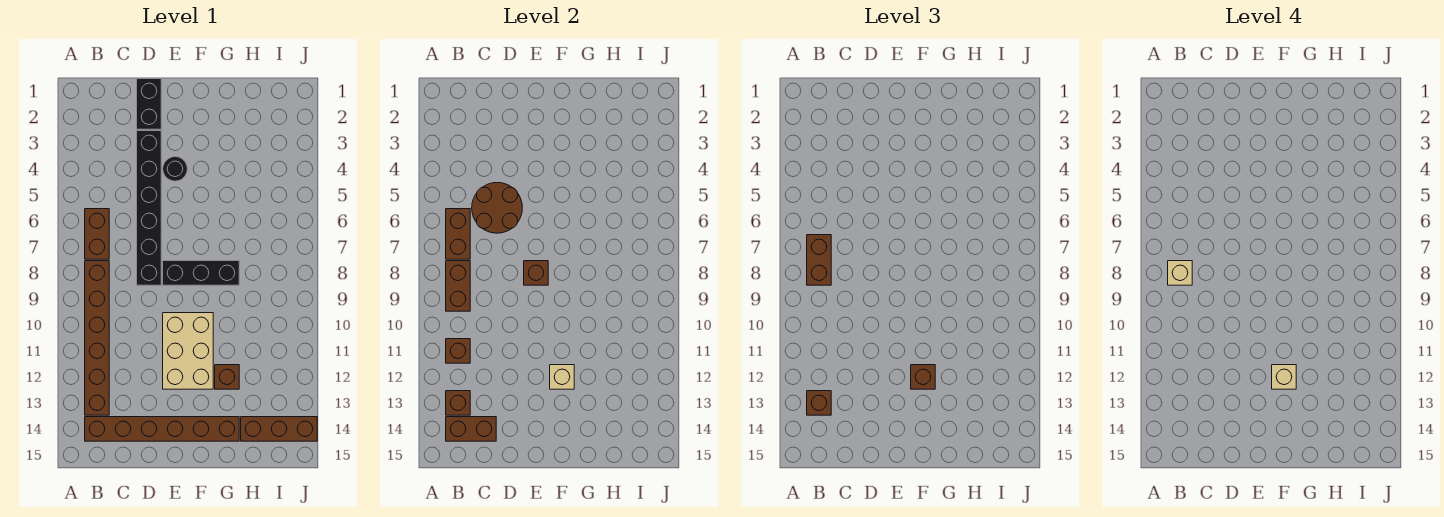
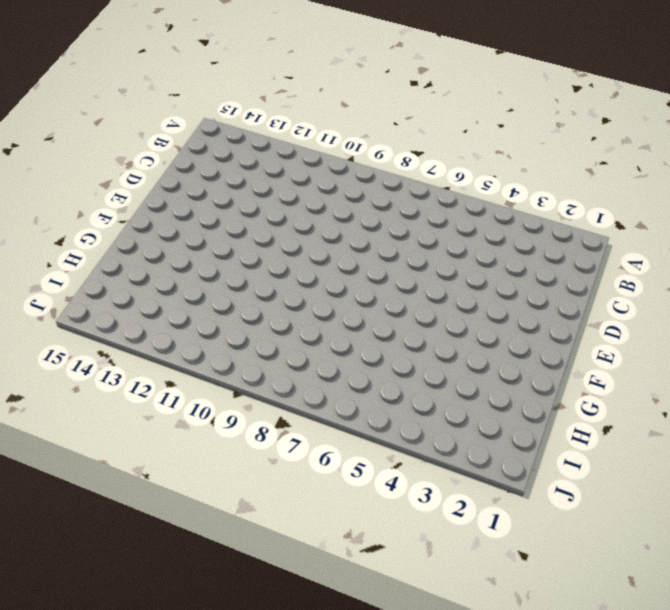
none -> brown brick B6:B7 level 1
none -> brown brick B8:B13 level 1
none -> brown brick B14:G14 level 1

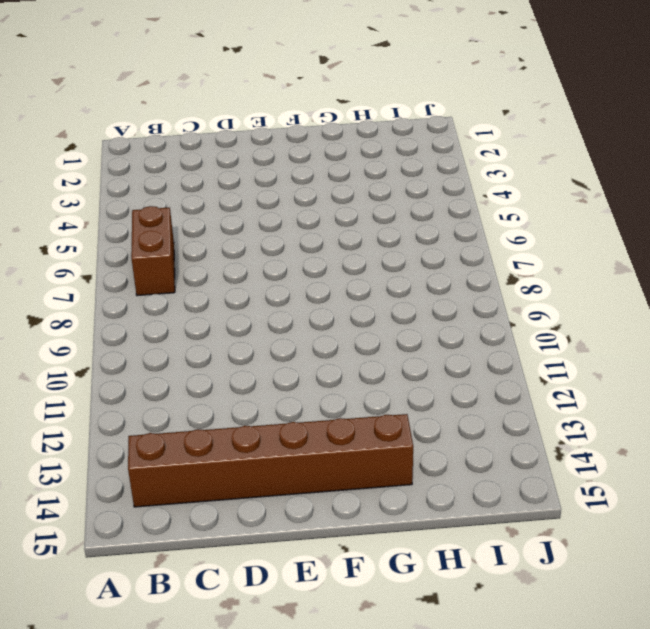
none -> brown brick B8:B13 level 1
none -> black brick D1:D2 level 1
none -> black brick D3:D8 level 1

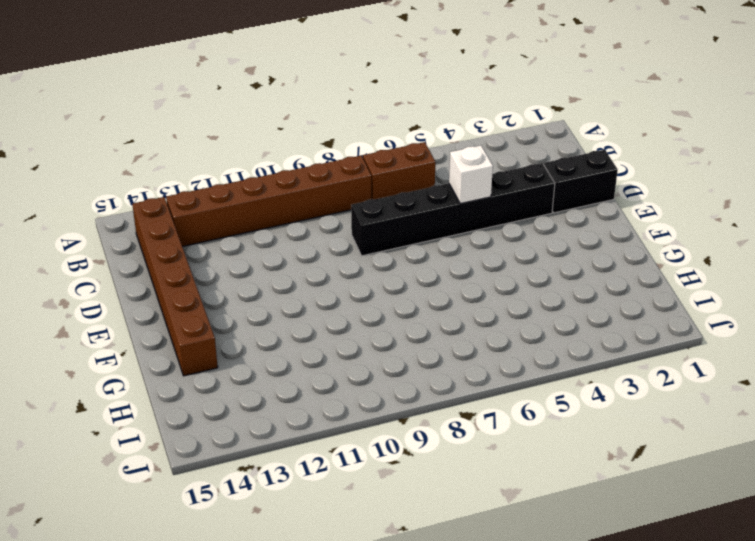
white brick D5 level 2 -> brown round brick C5:D6 level 2
none -> black round brick E4 level 1
none -> black brick E8:G8 level 1
none -> tan brick E10:F12 level 1

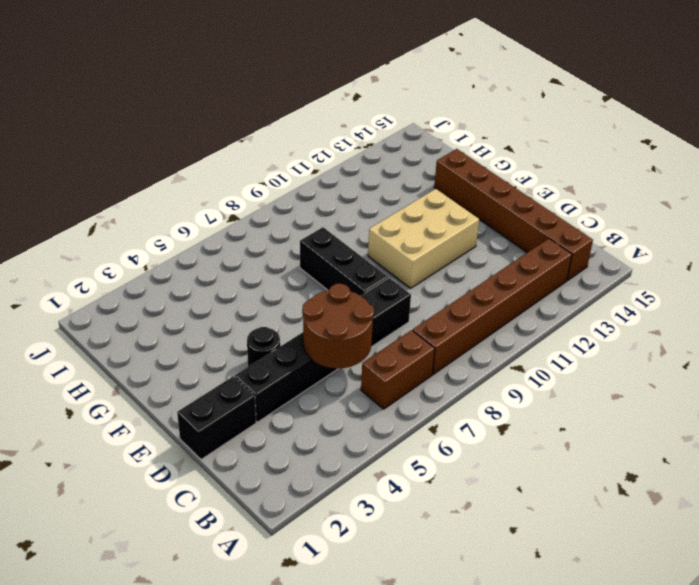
none -> brown brick G12 level 1
none -> brown brick H14:J14 level 1
none -> brown brick B6:B7 level 2

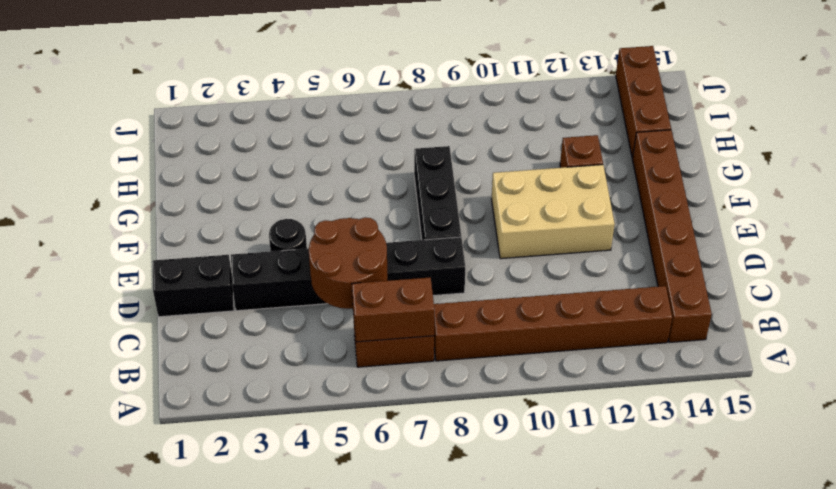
none -> brown brick B8:B9 level 2
none -> brown brick B11 level 2
none -> brown brick B13 level 2

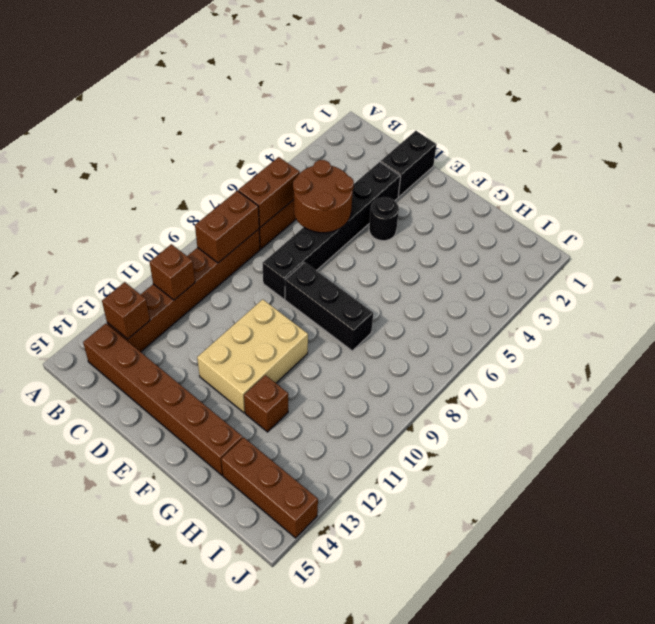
none -> brown brick B14:C14 level 2
none -> brown brick E8 level 2
none -> tan brick F12 level 2

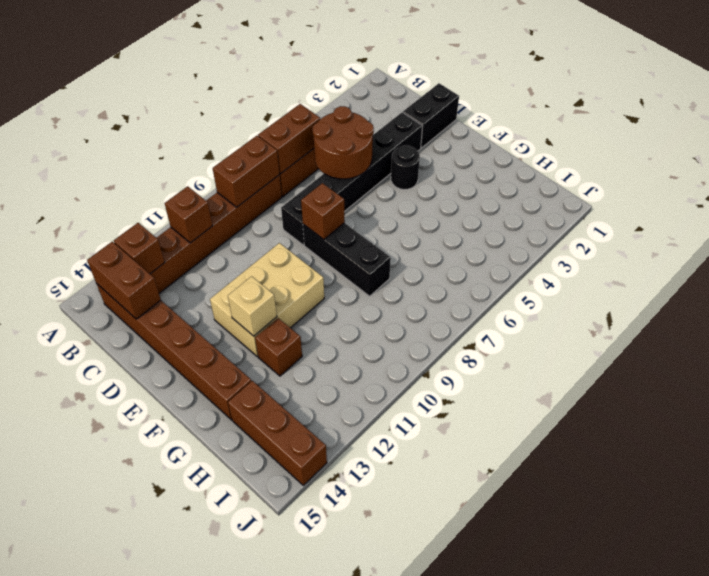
none -> brown brick B7:B8 level 3
none -> brown brick B13 level 3
none -> brown brick F12 level 3

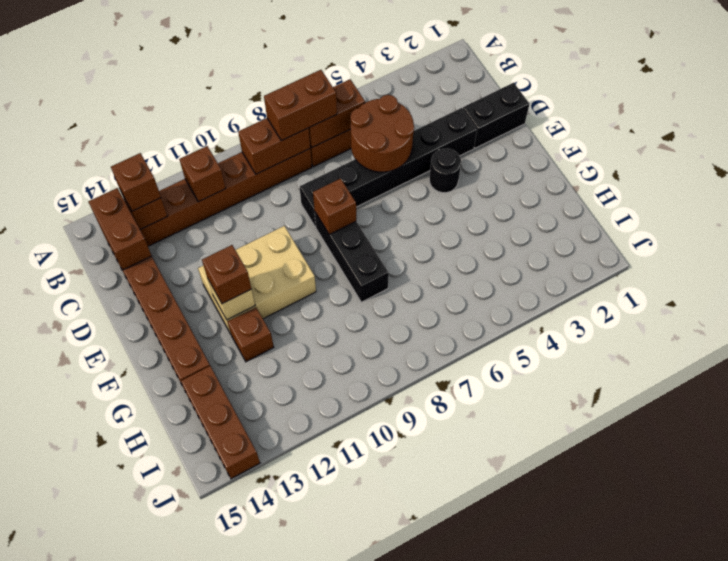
none -> tan brick B8 level 4
none -> tan brick F12 level 4

